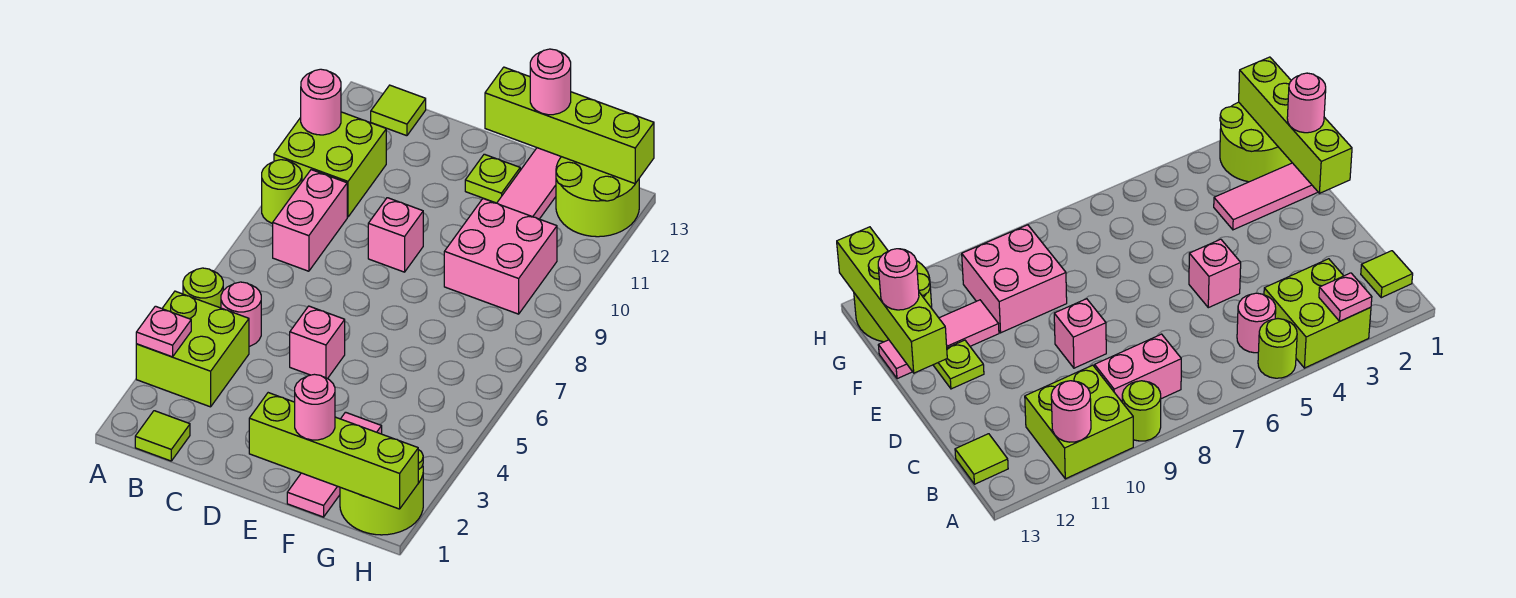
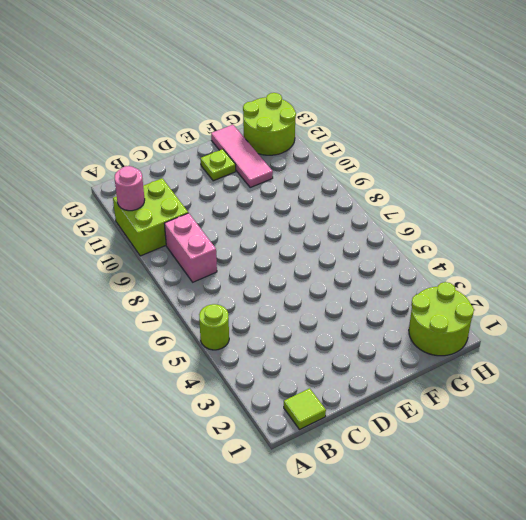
none -> lime brick A3:B4 level 1
none -> lime round brick A9 level 1
none -> pink round brick B5 level 1

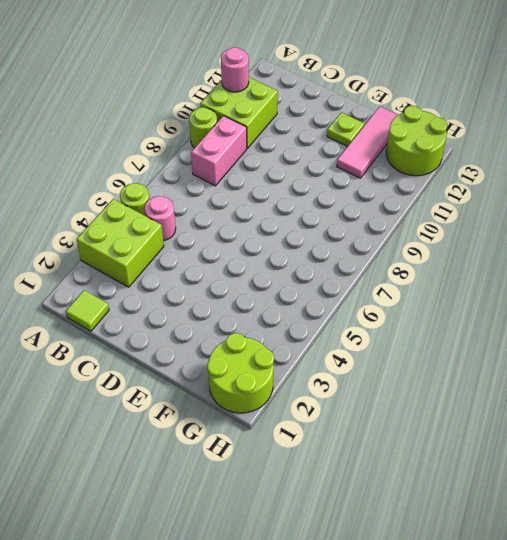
none -> lime tile B13 level 1
none -> pink brick D5 level 1
none -> pink brick D9 level 1

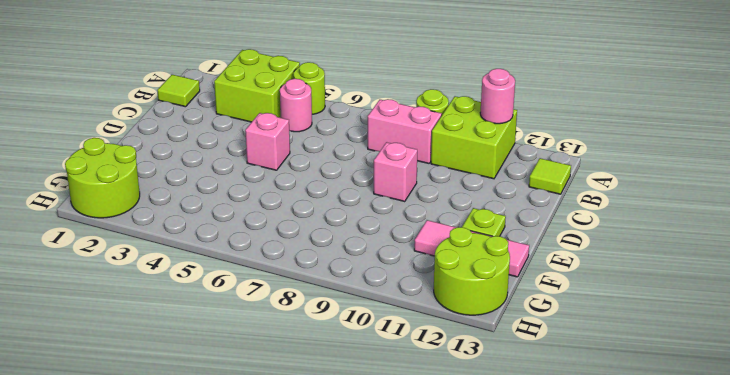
none -> pink tile F1:F3 level 1
none -> pink brick F9:G10 level 1
none -> pink plate A3 level 2

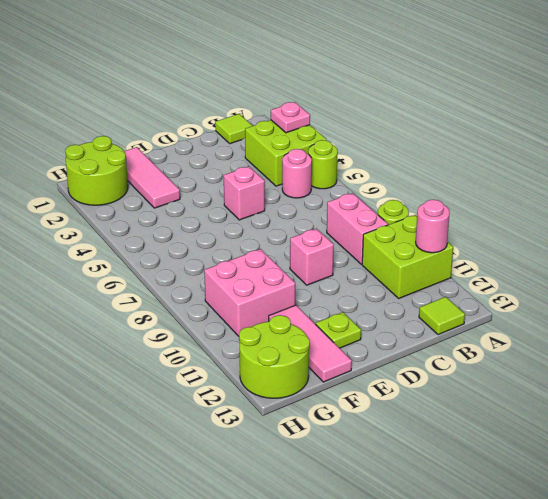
none -> lime brick E1:H1 level 2
none -> lime brick E13:H13 level 2
none -> pink round brick F1 level 3

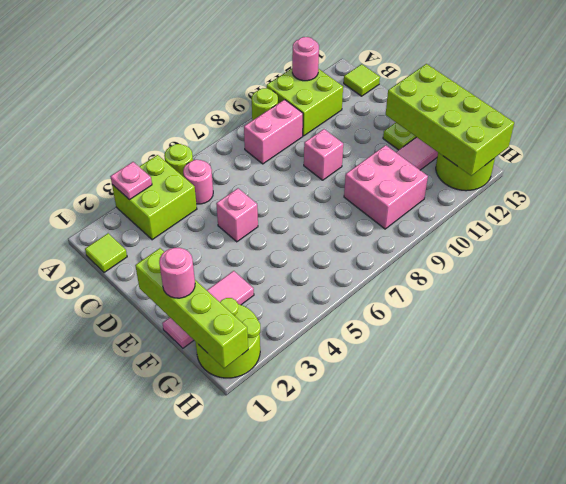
lime brick E12:H13 level 2 -> lime brick E13:H13 level 2
none -> pink round brick F13 level 3

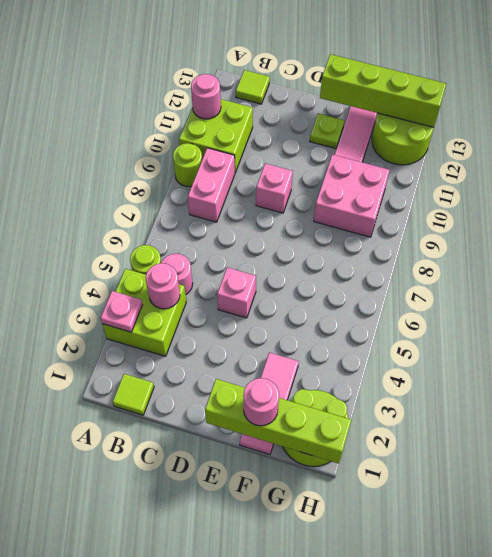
pink round brick B4 level 2 -> pink round brick F13 level 3

